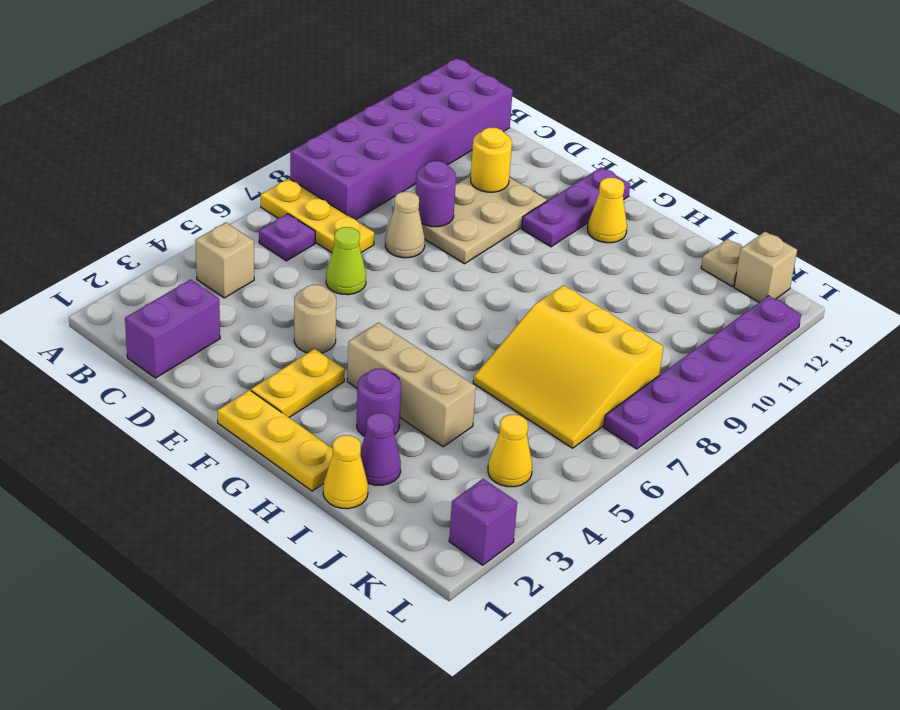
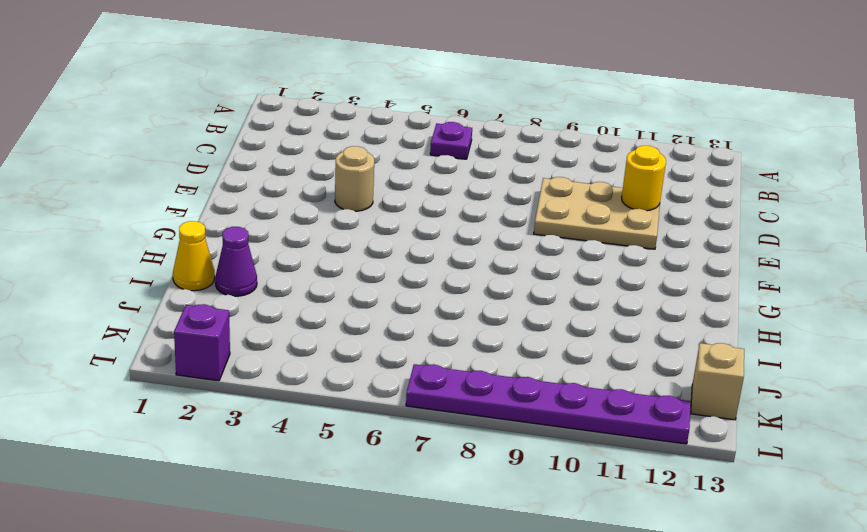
none -> yellow plate A7:C7 level 1
none -> purple brick A8:B13 level 1
none -> tan brick B4 level 1

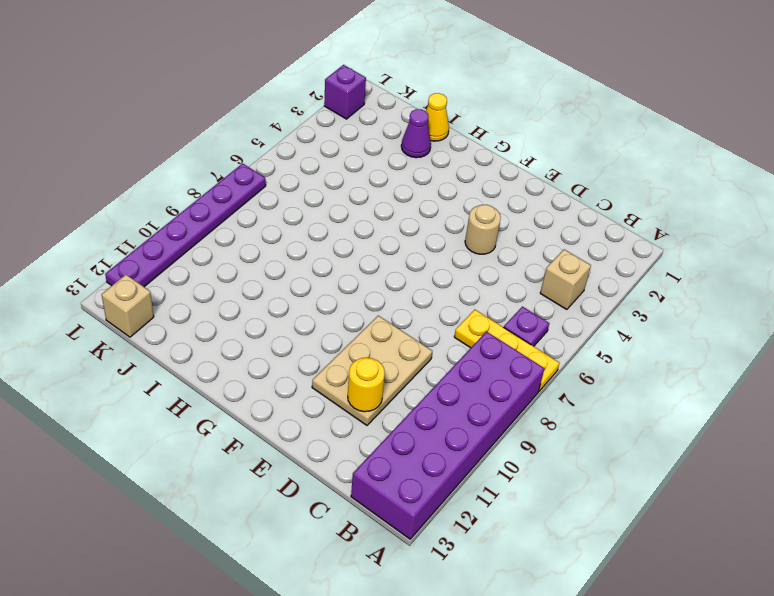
none -> purple brick C1:C2 level 1
none -> lime cone D6 level 1
none -> tan cone D8 level 1

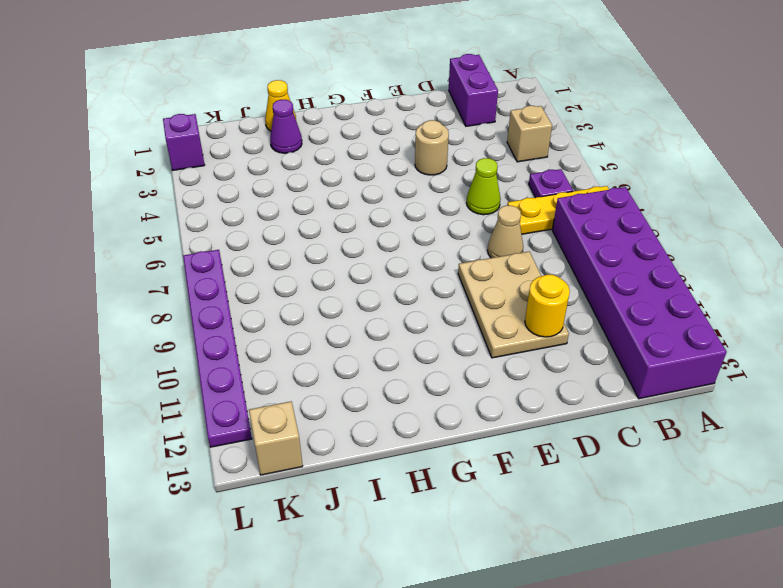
none -> yellow plate F1:H1 level 1
none -> yellow plate F2:F3 level 1
none -> purple plate F11:F13 level 1

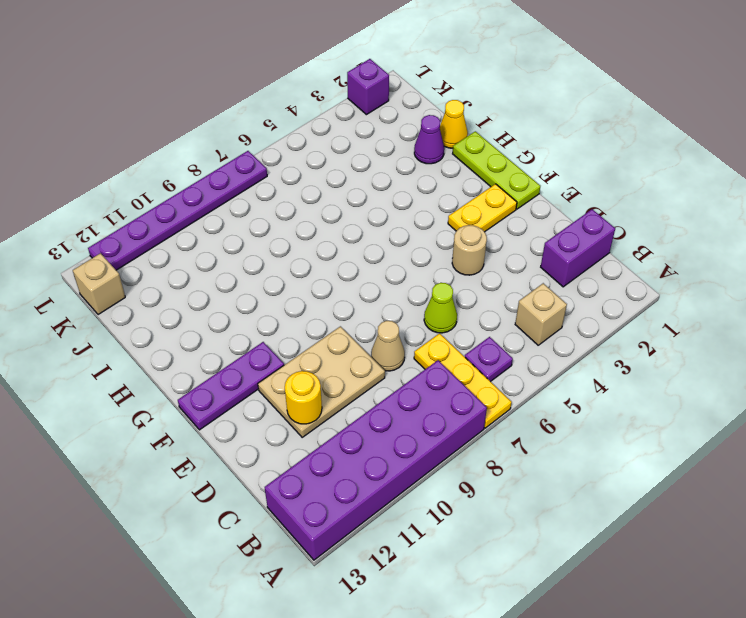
lime plate F1:H1 level 1 -> yellow plate F1:H1 level 1
none -> tan brick G4:I4 level 1
none -> yellow cone G12 level 1
none -> purple round brick H3 level 1

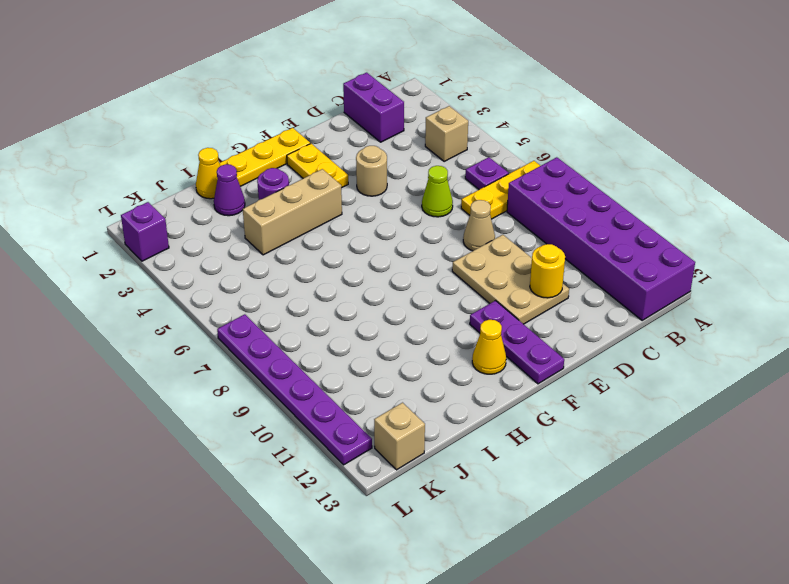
none -> yellow slope I6:K8 level 1 top 8
none -> tan plate J13 level 1
none -> yellow cone K4 level 1

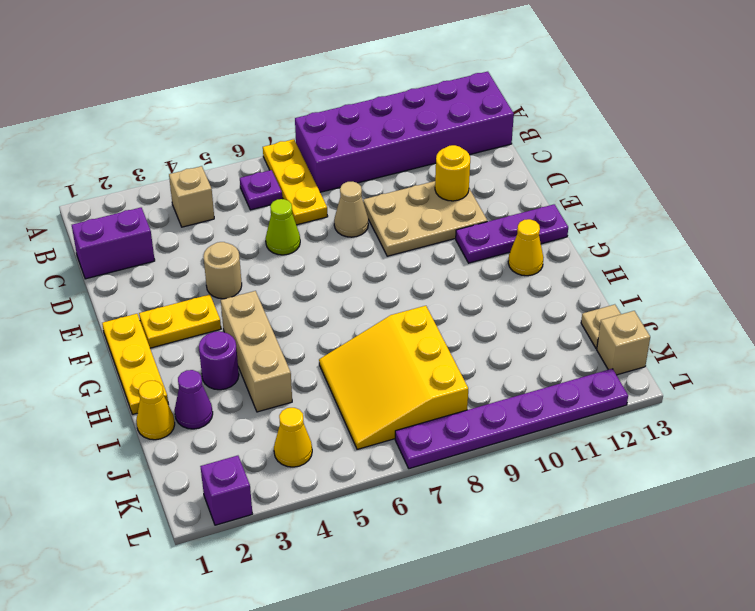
none -> purple round brick D9 level 2

